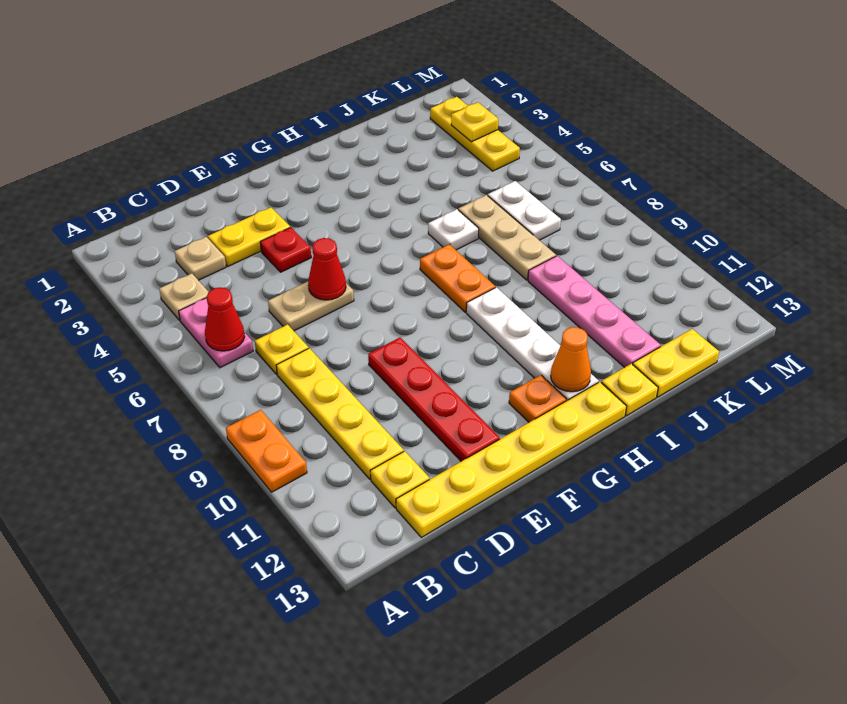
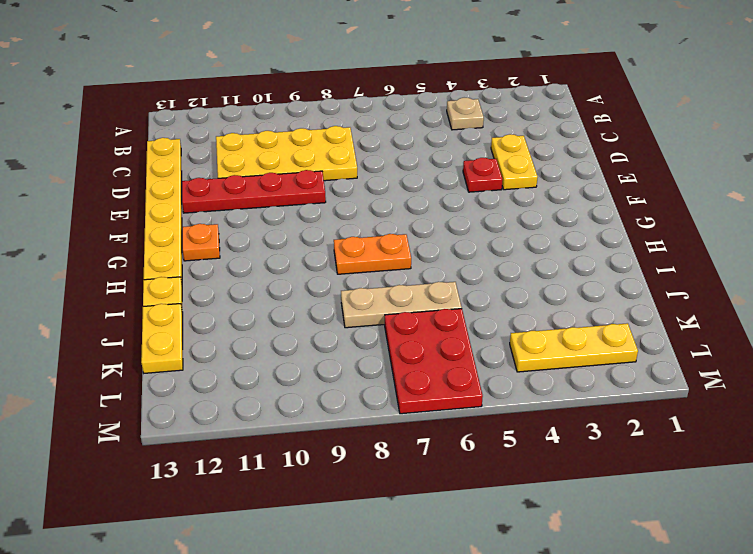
yellow plate C8:D11 level 1 -> yellow plate C8:C11 level 1
red plate K6:M7 level 1 -> white plate K6:K7 level 1
none -> orange plate A9:A10 level 1
none -> pink plate B5:B6 level 1
none -> tan plate C3 level 1

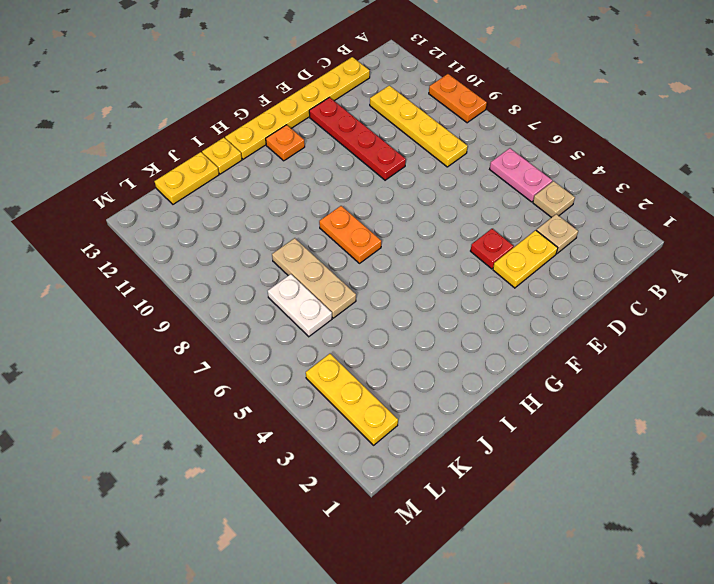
none -> yellow plate C7 level 1
none -> yellow plate C12 level 1
none -> tan plate D6:E6 level 1

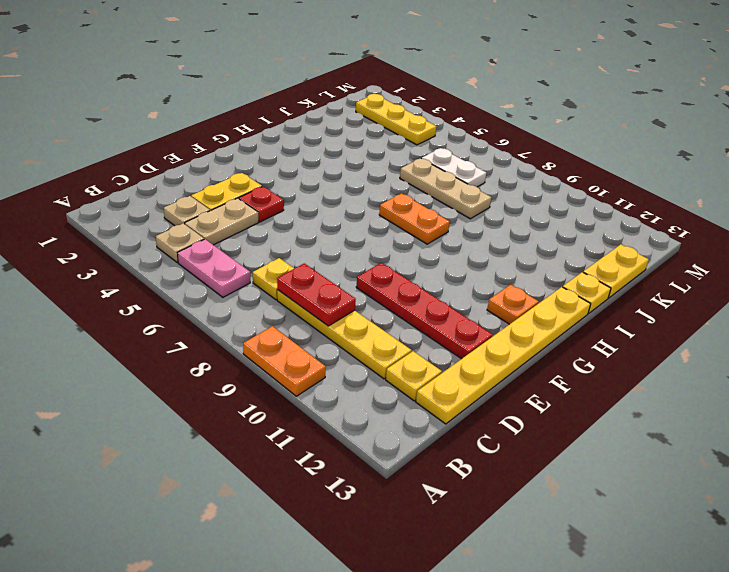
tan plate C4:D4 level 1 -> tan plate D6:E6 level 1
red plate C8:C9 level 2 -> none
none -> white plate H9:H12 level 1
none -> white plate I6 level 1
none -> pink plate J9:J12 level 1

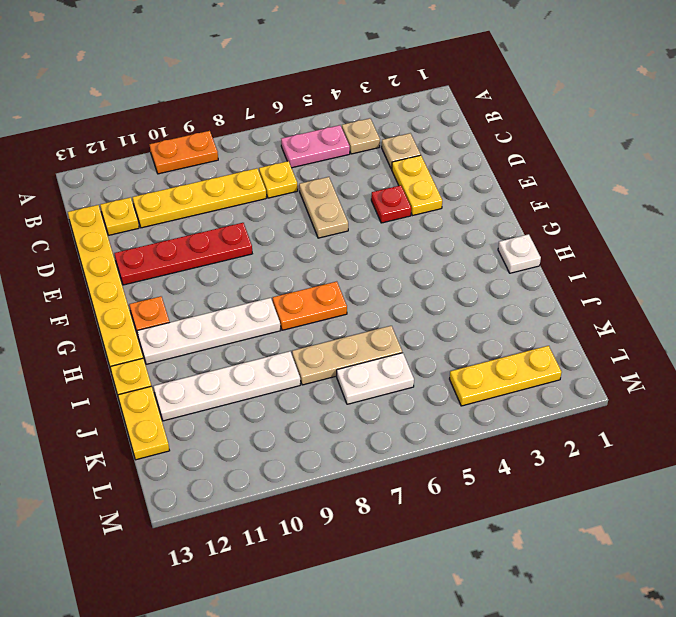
white plate H1 level 1 -> white plate I6 level 1
white plate J9:J12 level 1 -> pink plate J9:J12 level 1
none -> red cone B6 level 2
none -> red cone E6 level 2
none -> orange cone H12 level 2

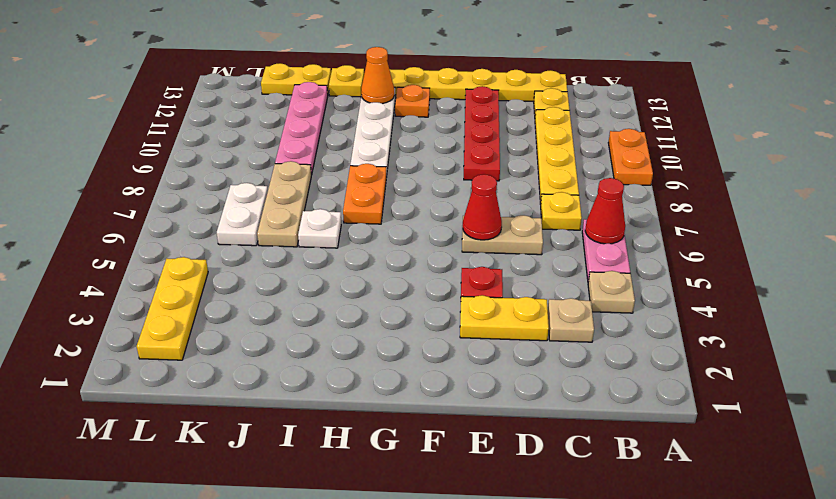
none -> yellow plate L3 level 2

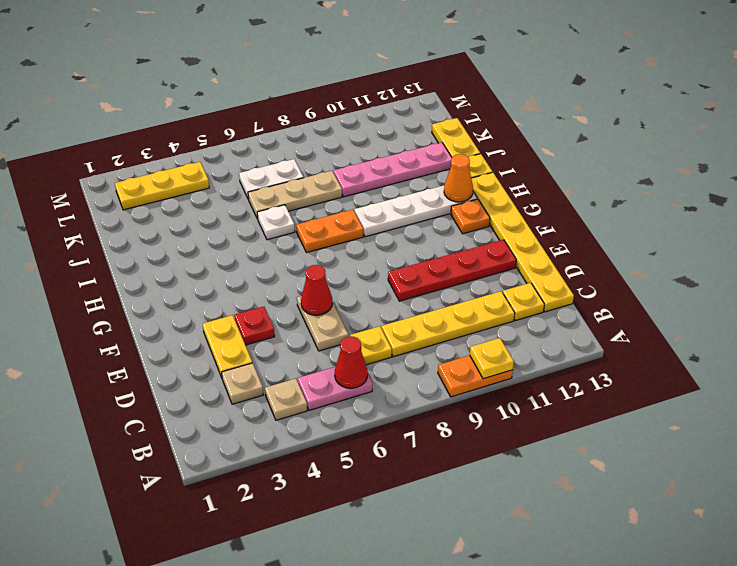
yellow plate A10 level 2 -> yellow plate L3 level 2

